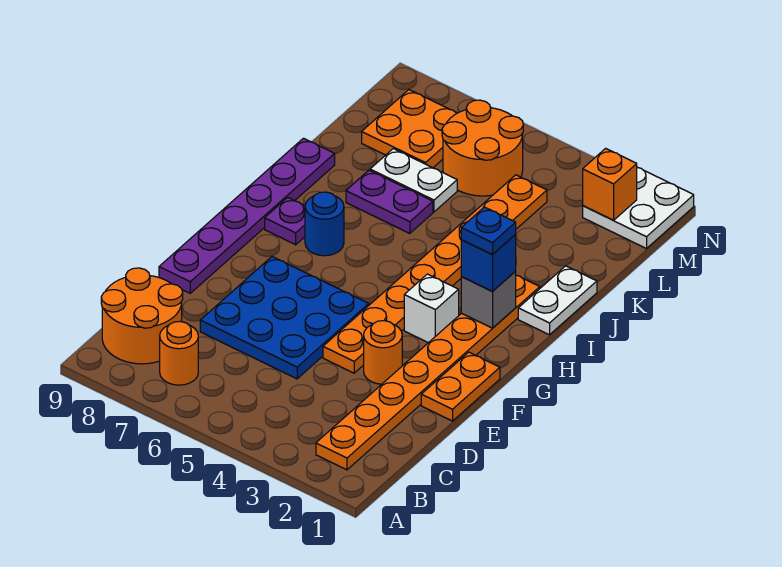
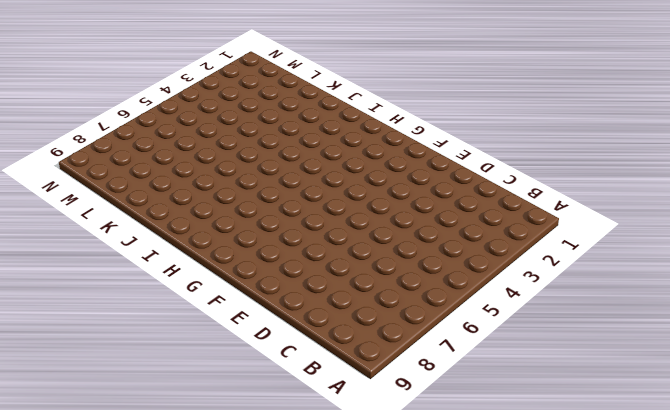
none -> orange plate B2:I2 level 1
none -> orange round brick B7 level 1
none -> orange round brick B8:C9 level 1

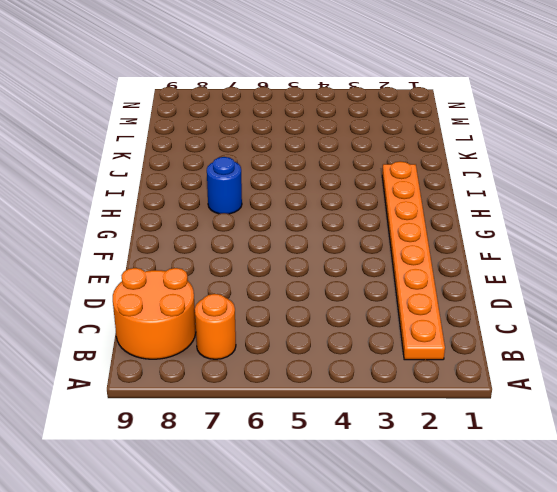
none -> blue plate D5:F7 level 1
none -> orange plate E1:F1 level 1
none -> orange round brick E3 level 1

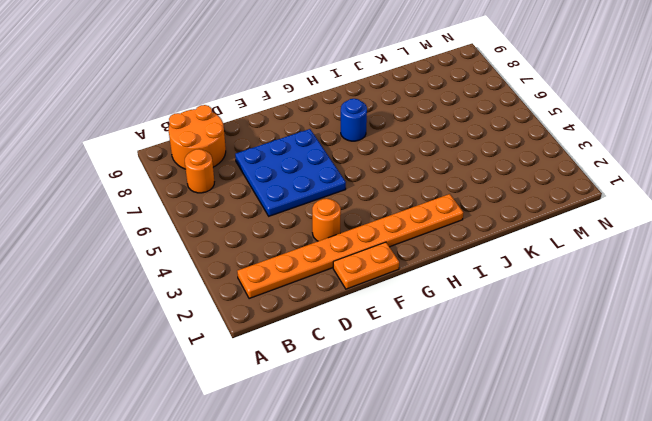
none -> orange plate E4:L4 level 1
none -> purple plate E9:J9 level 1
none -> white brick G3 level 1

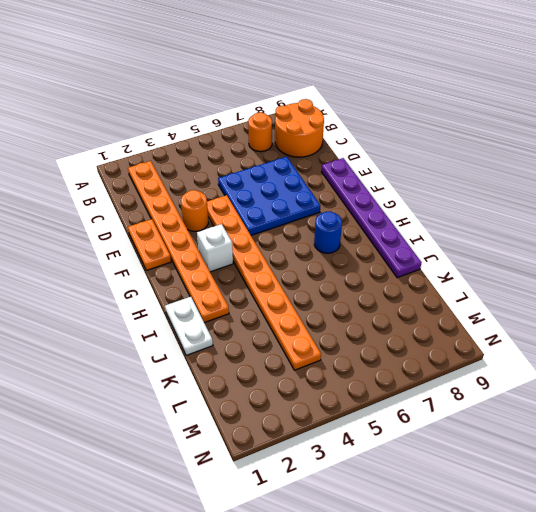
none -> purple plate H8 level 1
none -> purple plate J6:J7 level 1
none -> white plate K6:K7 level 1

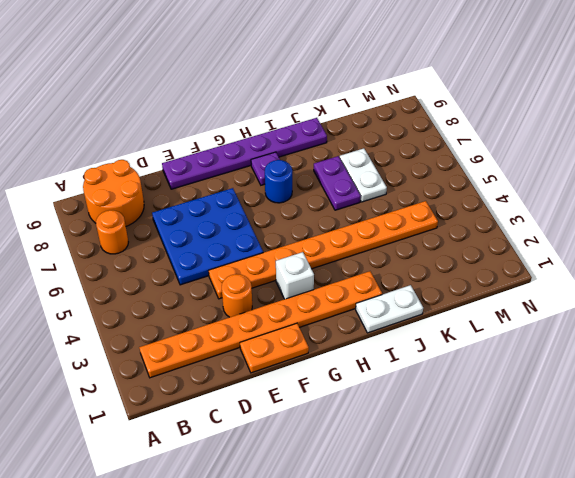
none -> orange round brick L5:M6 level 1
none -> orange plate L7:M8 level 1
none -> white plate M1:N2 level 1

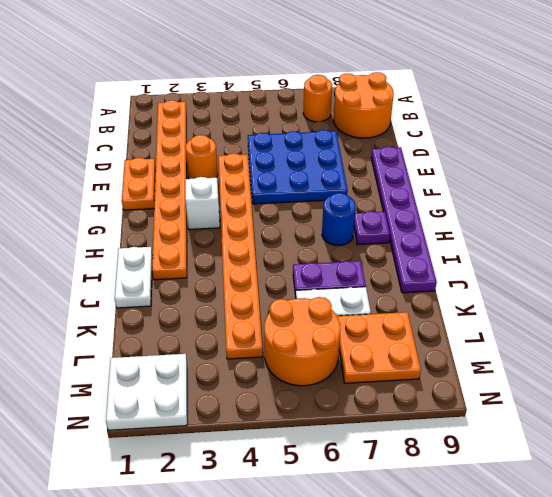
none -> grey brick H2 level 2
none -> orange brick M2 level 2
none -> blue brick H2 level 3

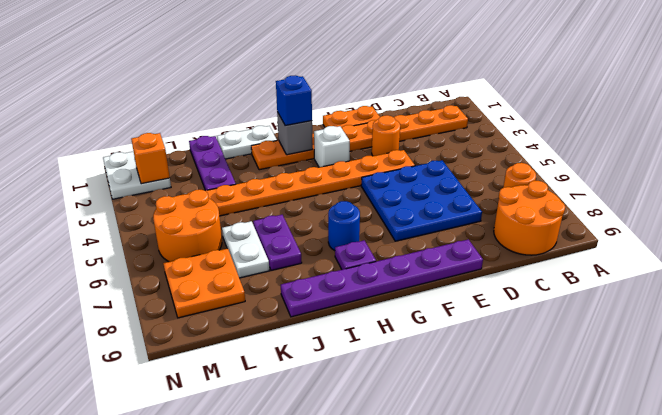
purple plate K1:K3 level 1 -> none
none -> blue plate H2 level 4

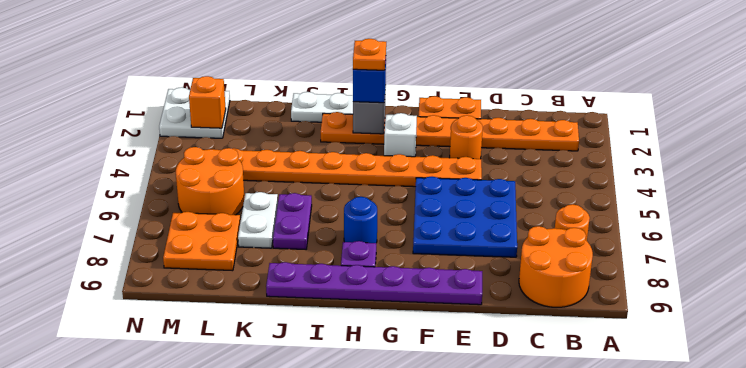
orange plate H2 level 4 -> blue plate H2 level 4

